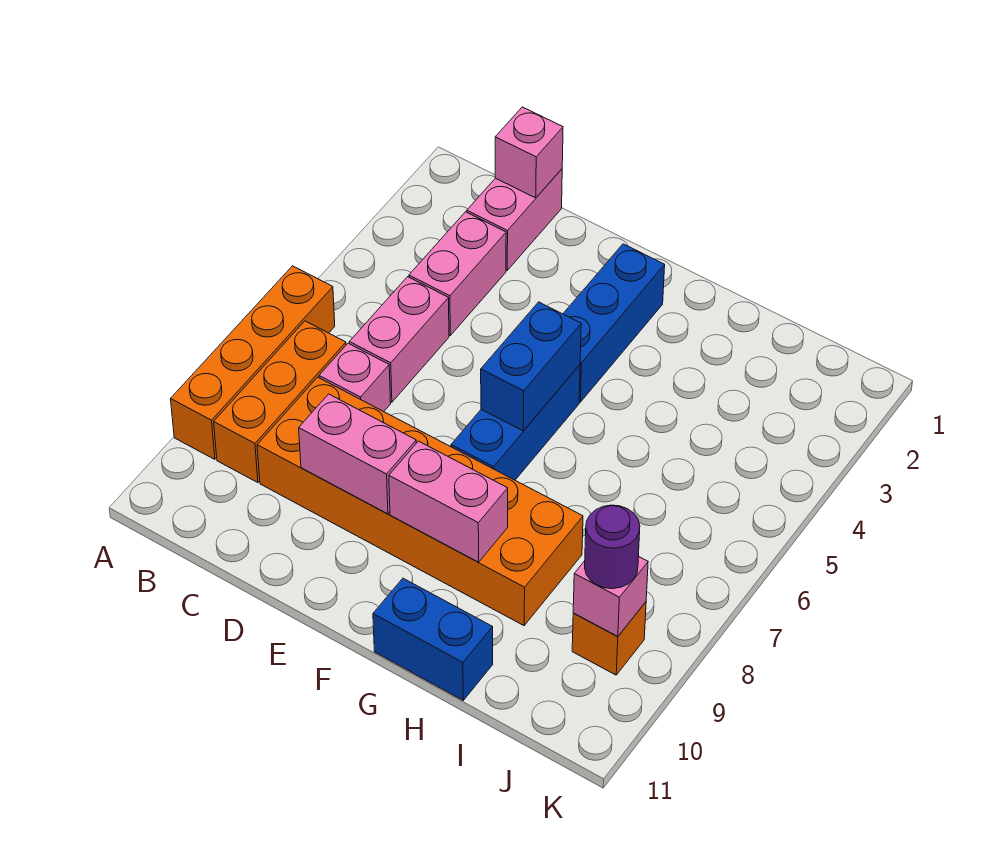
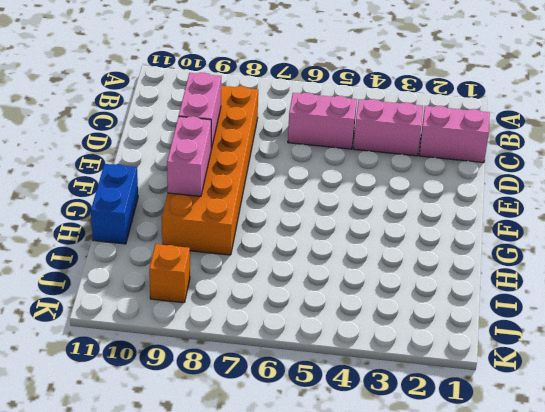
none -> orange brick A6:A9 level 1
none -> orange brick B7:B9 level 1
none -> pink brick C7 level 1

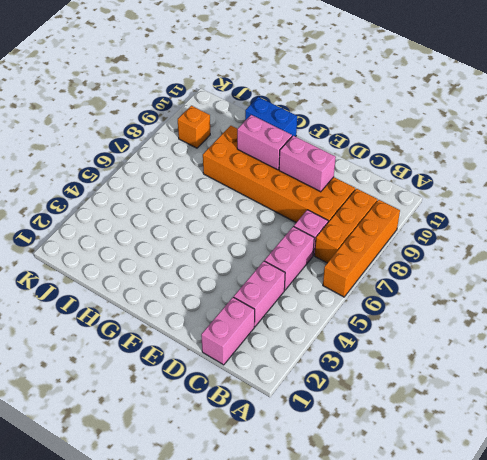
none -> blue brick F2:F4 level 1
none -> blue brick F5:F7 level 1
none -> pink brick C1 level 2

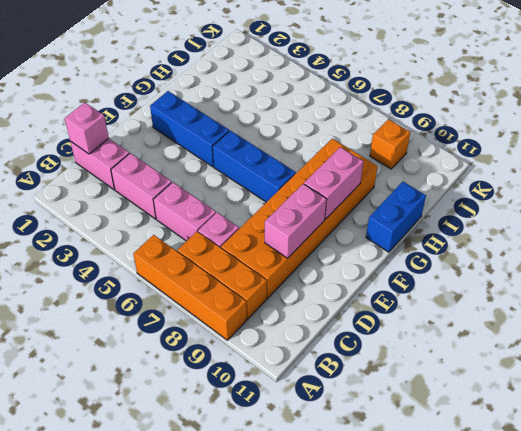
none -> blue brick F5:F6 level 2
none -> pink brick J9 level 2
none -> purple round brick J9 level 3

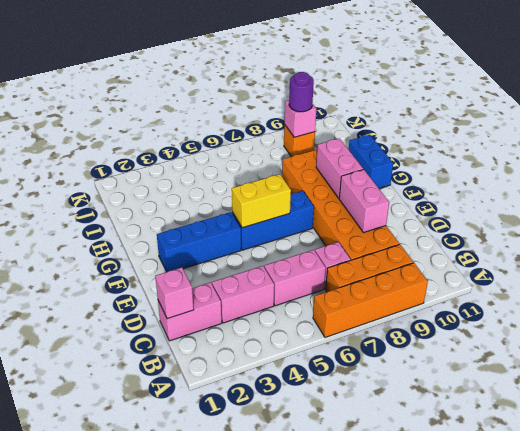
yellow brick F5:F6 level 2 -> blue brick F5:F6 level 2

